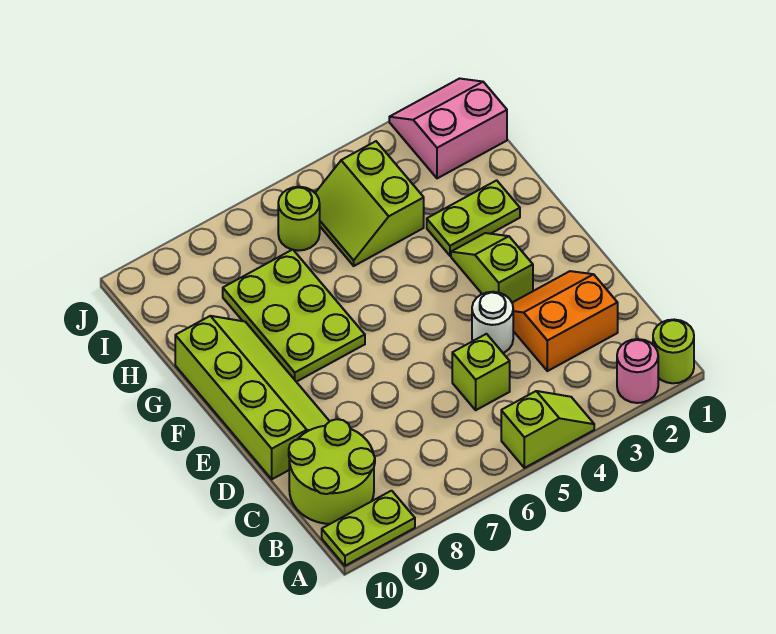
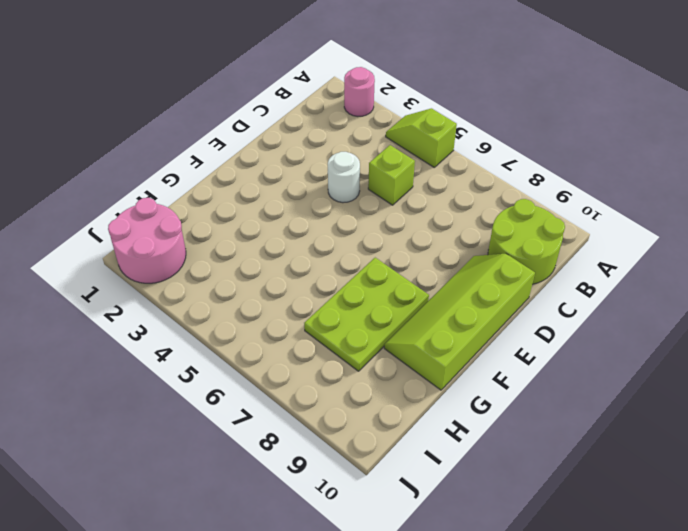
pink round brick I1:J2 level 1 -> pink slope I1:J2 level 1 top I
none -> lime round brick A1 level 1
none -> lime plate A9:A10 level 1
none -> orange slope C2:D3 level 1 top C

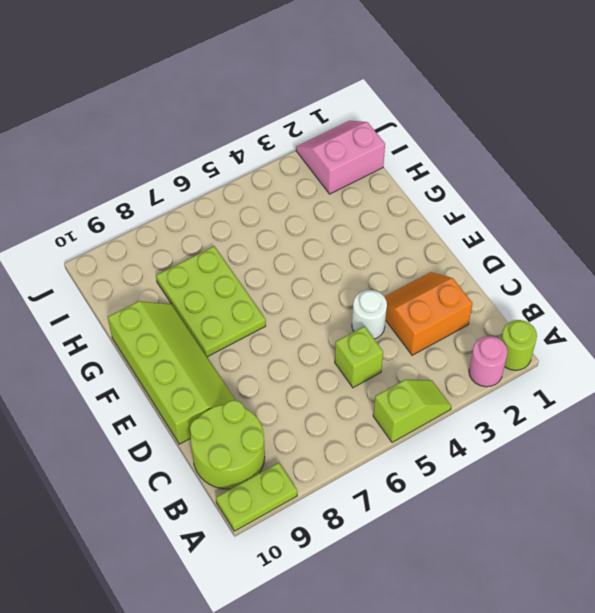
none -> lime slope E3:F3 level 1 top E
none -> lime plate G2:G3 level 1
none -> lime slope H4:I5 level 1 top 4

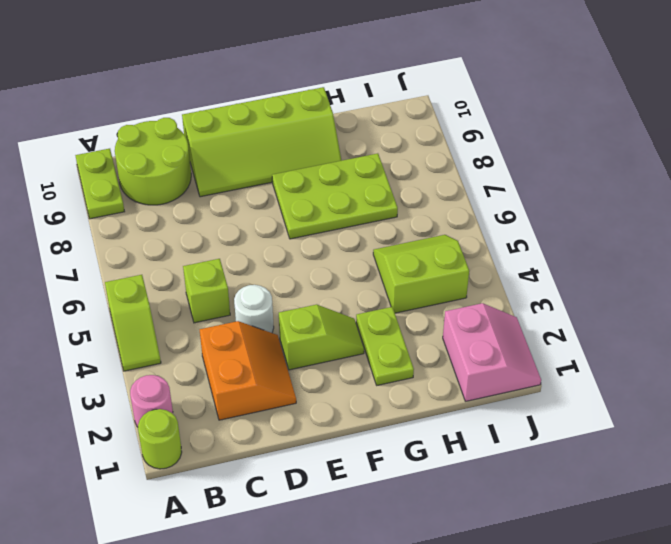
none -> lime round brick I6 level 1

